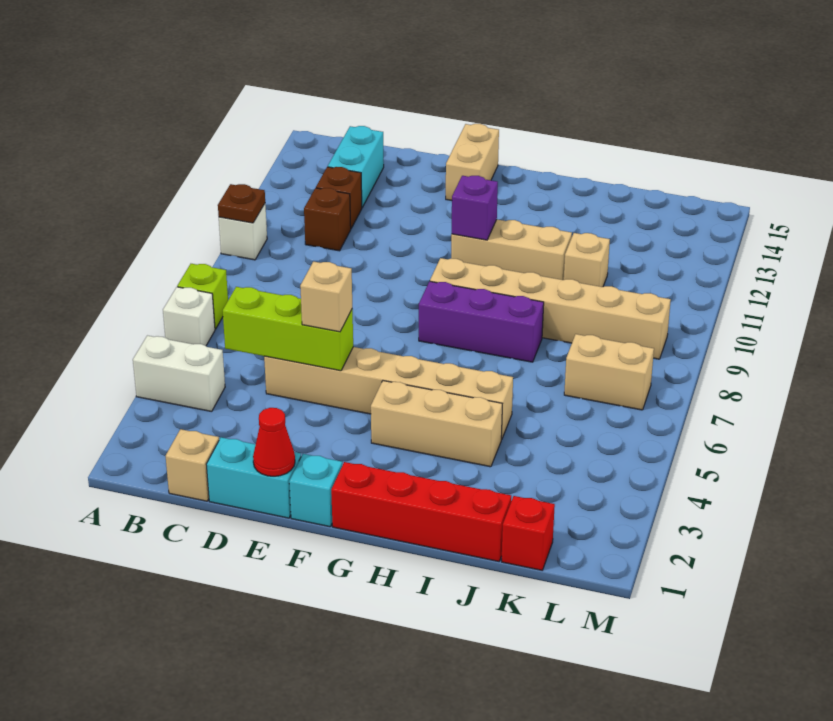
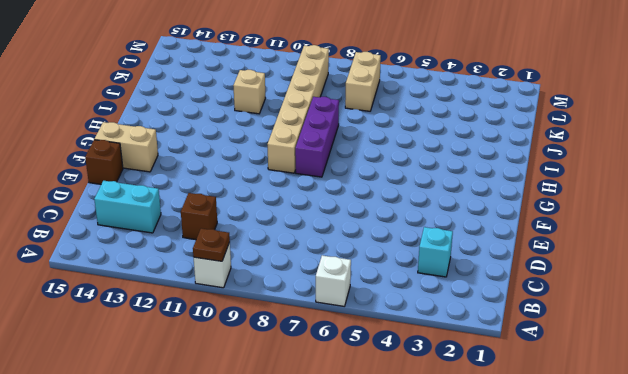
cyan brick C3 level 1 -> cyan brick F1 level 1
brown brick E15 level 1 -> brown brick C12 level 1
none -> white brick A4:B4 level 1
none -> lime brick A7 level 1
none -> tan brick C1 level 1

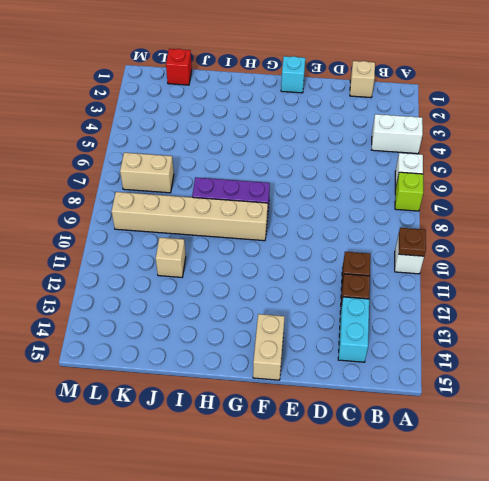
none -> cyan brick D1:E1 level 1
none -> tan brick D5:I5 level 1
none -> red brick G1:J1 level 1

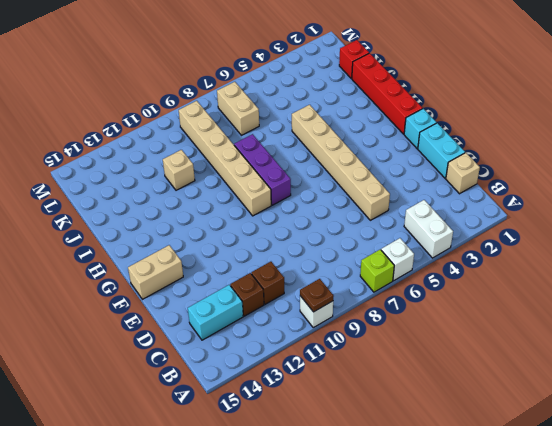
none -> tan brick G4:I4 level 1
none -> tan brick G11:I11 level 1
none -> lime brick C5:E5 level 2

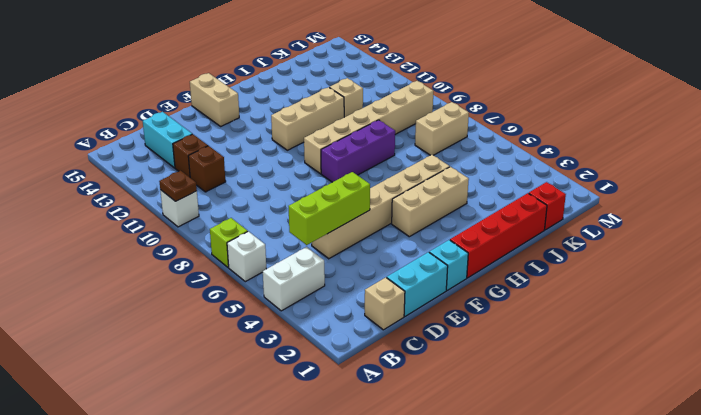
none -> red cone E1 level 2
none -> purple brick G11 level 2
none -> tan brick E5 level 3

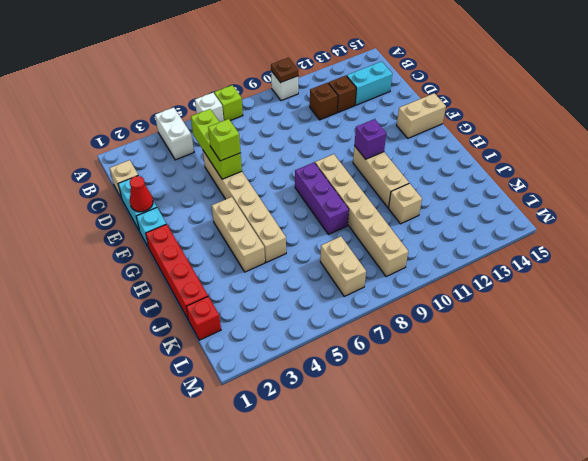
lime brick E5 level 3 -> tan brick E5 level 3

